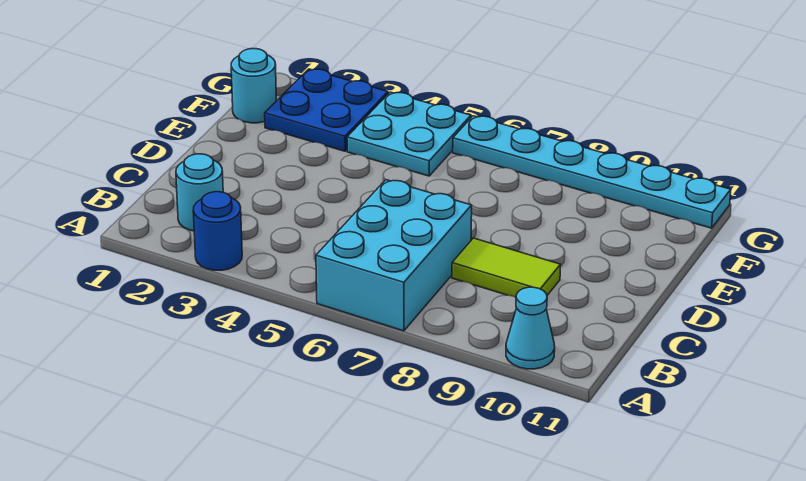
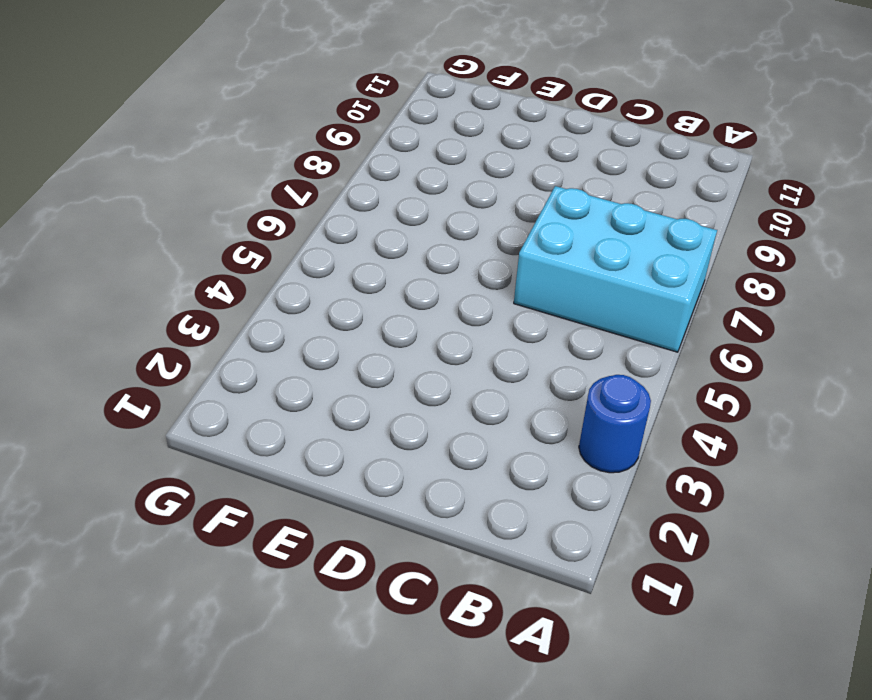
none -> cyan cone A10 level 1
none -> cyan round brick B2 level 1

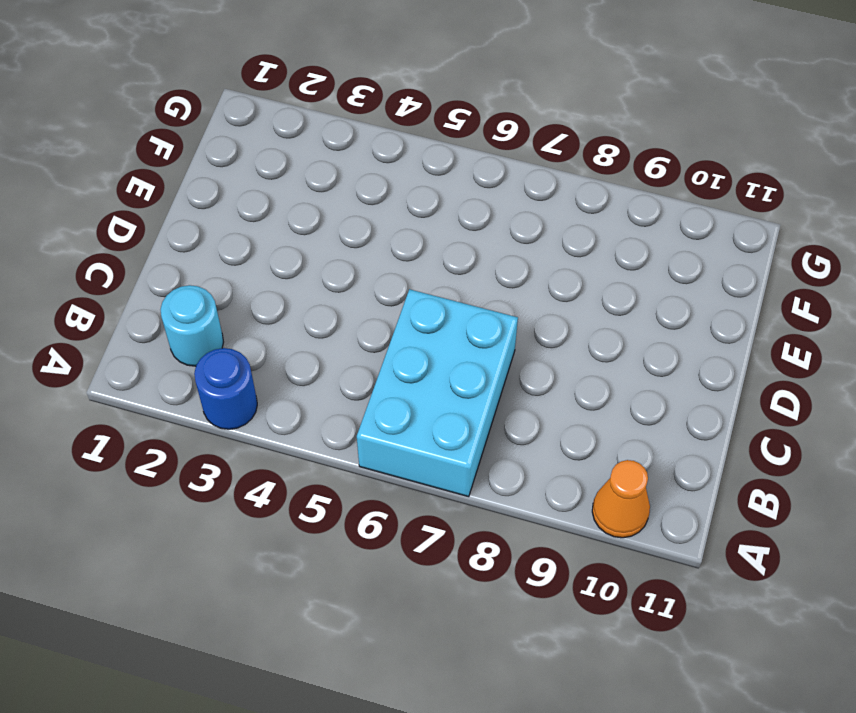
orange cone A10 level 1 -> cyan cone A10 level 1
none -> lime tile C8:C9 level 1
none -> cyan round brick F1 level 1

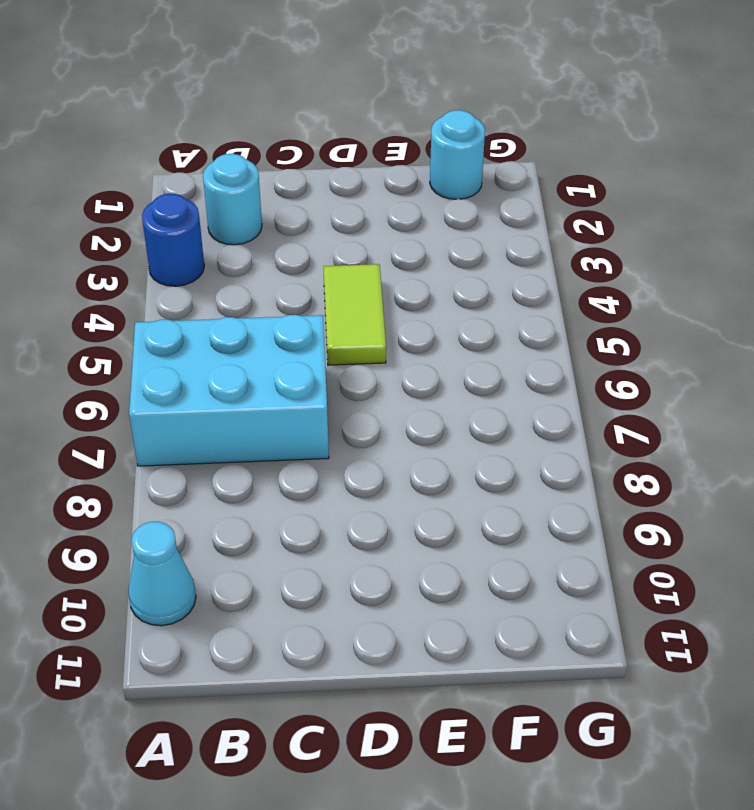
lime tile D4:D5 level 1 -> lime tile C8:C9 level 1
none -> blue plate F2:G3 level 1
none -> cyan plate F4:G5 level 1

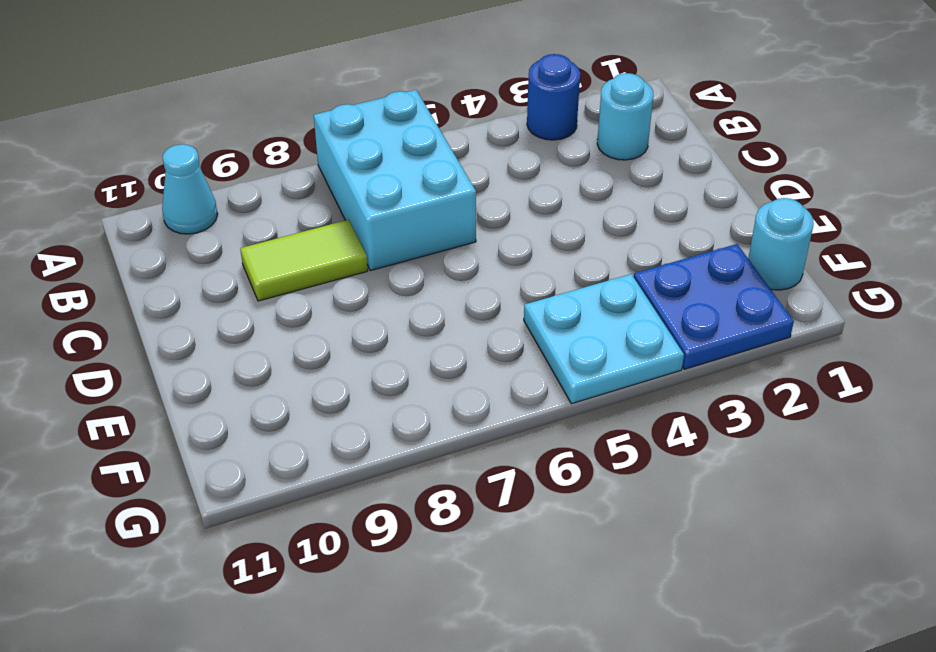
none -> cyan plate G6:G11 level 1

